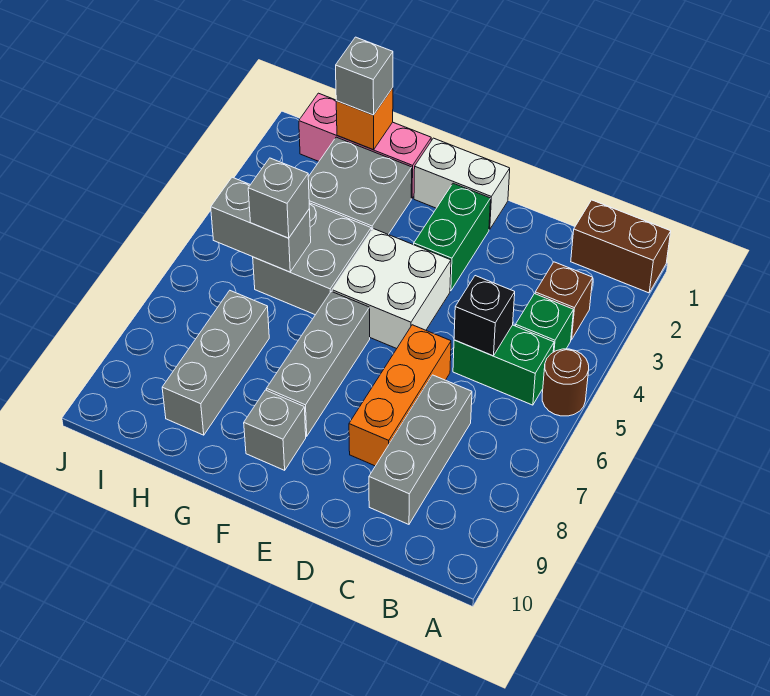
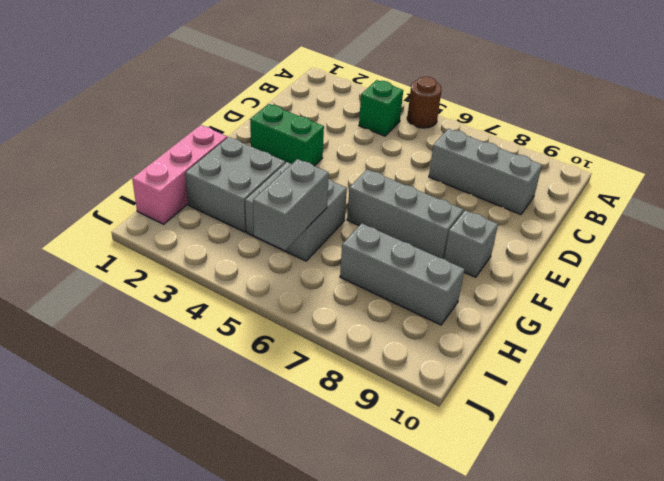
none -> brown brick A1:B1 level 1
none -> brown brick B3 level 1
none -> green brick B5:C5 level 1

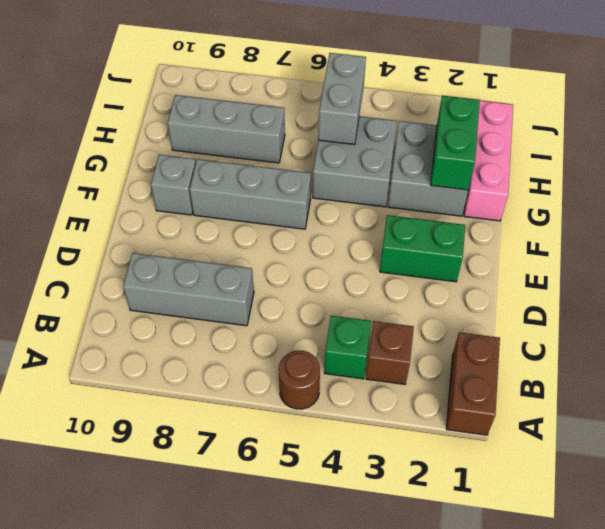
green brick G2:H2 level 2 -> green brick B5:C5 level 1
none -> orange brick D6:D8 level 1
none -> white brick E1:F1 level 1
none -> white brick E4:F5 level 1

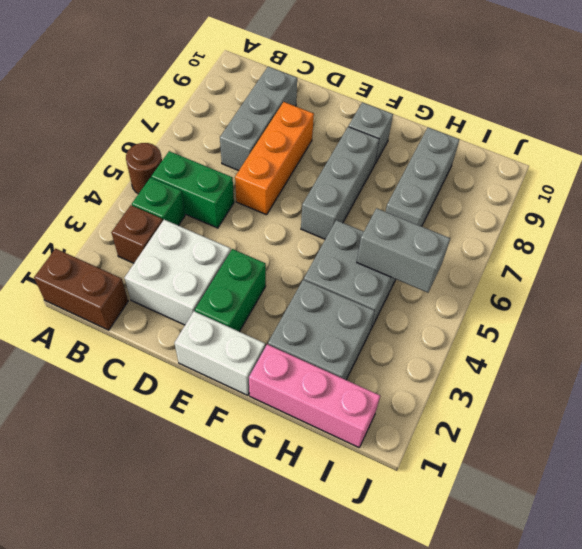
white brick C2:D3 level 1 -> white brick E4:F5 level 1
none -> black brick C5 level 2
none -> orange brick H1 level 2
none -> grey brick H1 level 3

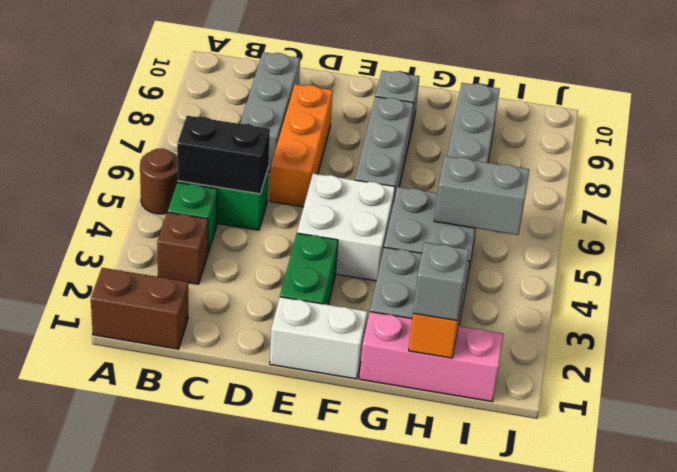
black brick B5:C5 level 2 -> black brick C5 level 2
none -> grey brick H5 level 3

